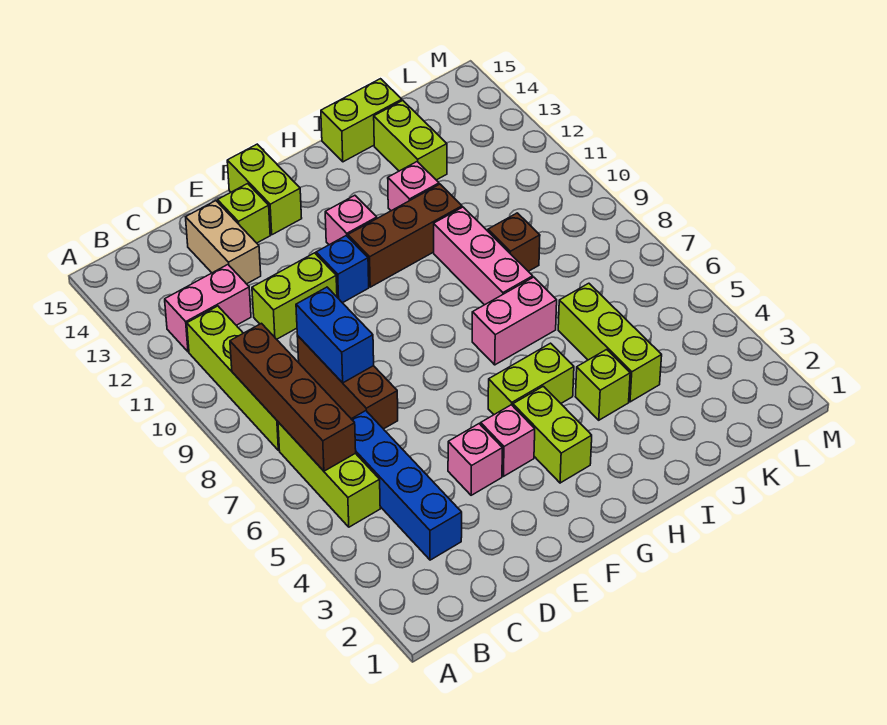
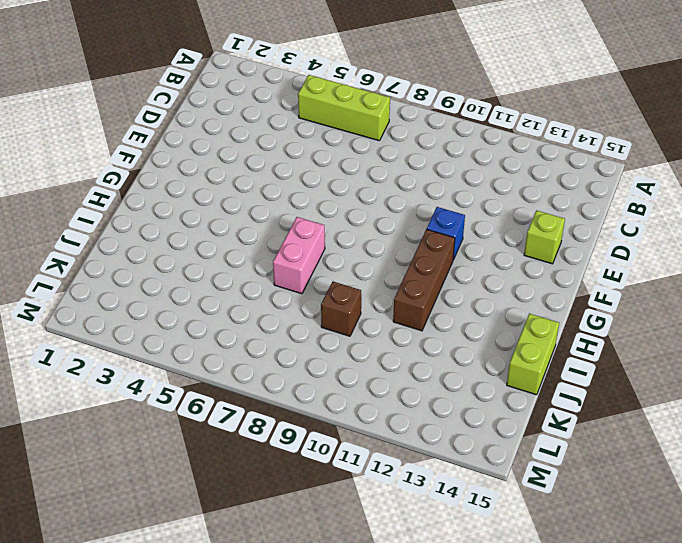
none -> lime brick B8:B11 level 1
none -> pink brick B12:C12 level 1
none -> blue brick C3:C6 level 1

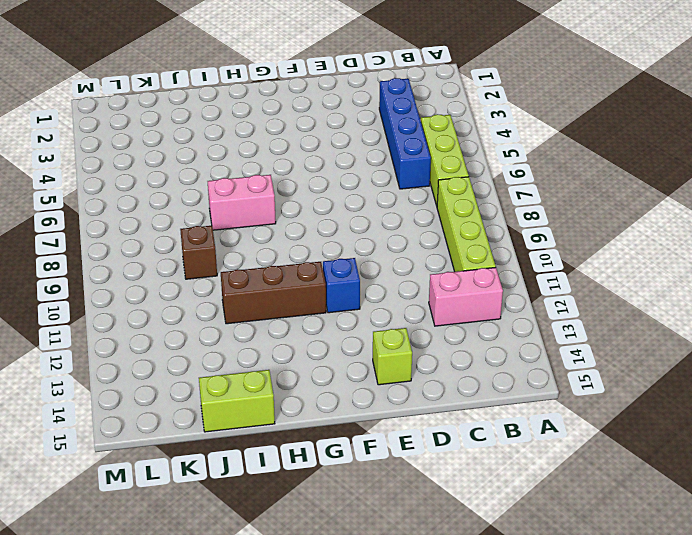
none -> brown brick D7:D9 level 1
none -> lime brick D11:E11 level 1
none -> tan brick D13:D14 level 1

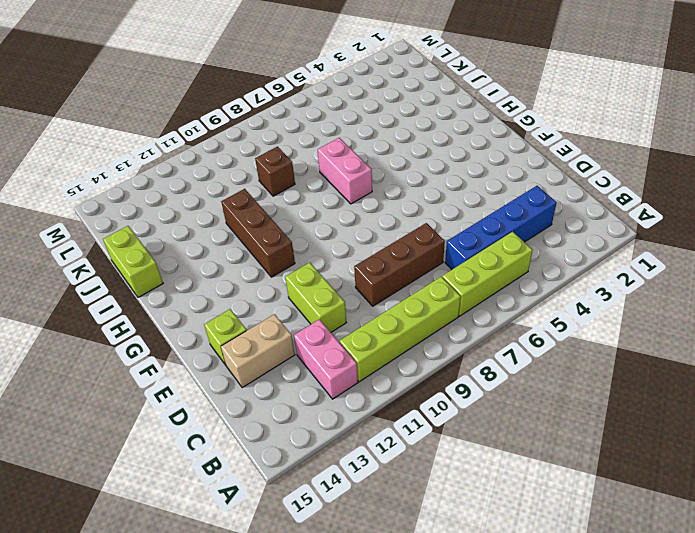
none -> pink brick E4 level 1
none -> pink brick F4 level 1
none -> blue brick F11 level 1

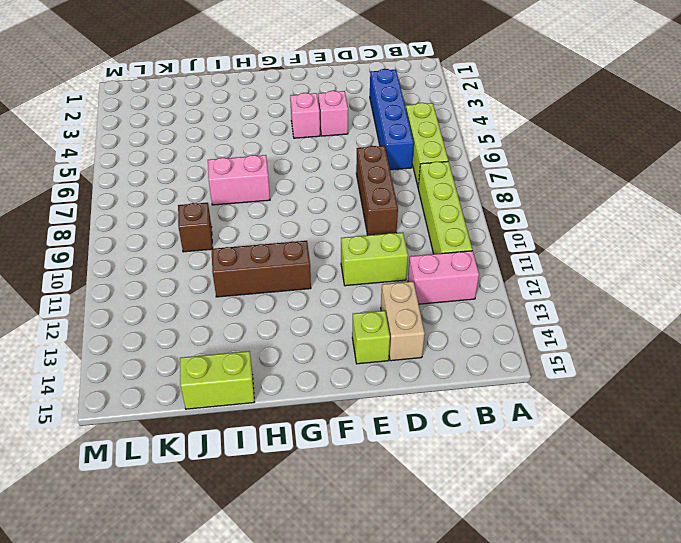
none -> blue brick F11 level 1
none -> lime brick F14:F15 level 1
none -> lime brick G3:G4 level 1

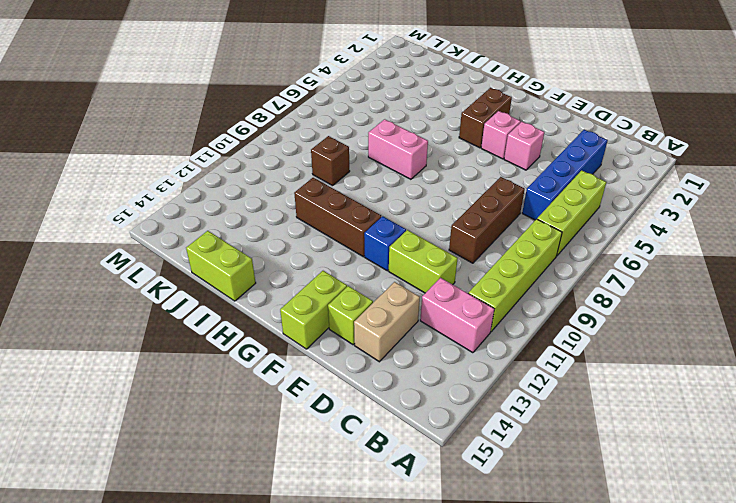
brown brick G3:G4 level 1 -> lime brick G3:G4 level 1
none -> lime brick G5:H5 level 1
none -> pink brick G12 level 1
none -> lime brick I4 level 1

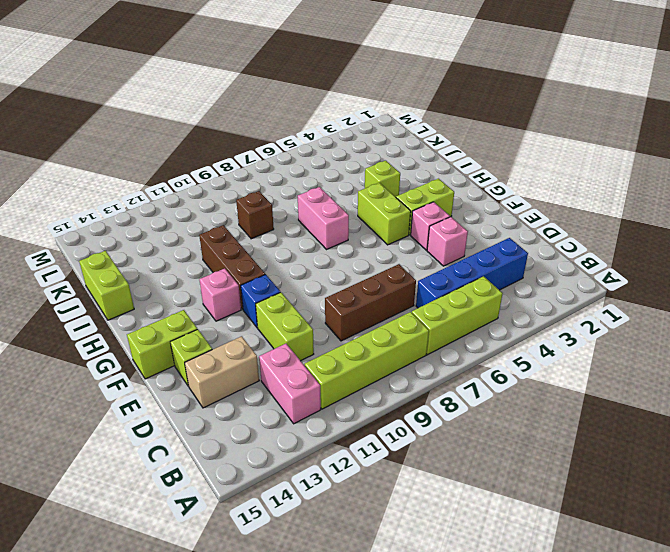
none -> pink brick I8:I10 level 1
none -> pink brick I12 level 1
none -> lime brick J4:J6 level 1

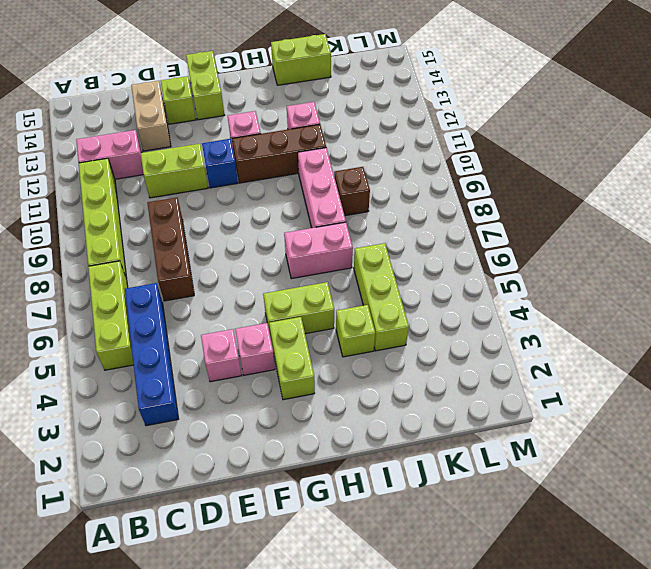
none -> lime brick J13:J14 level 1
none -> brown brick B6:B9 level 2
none -> blue brick D8:D9 level 2

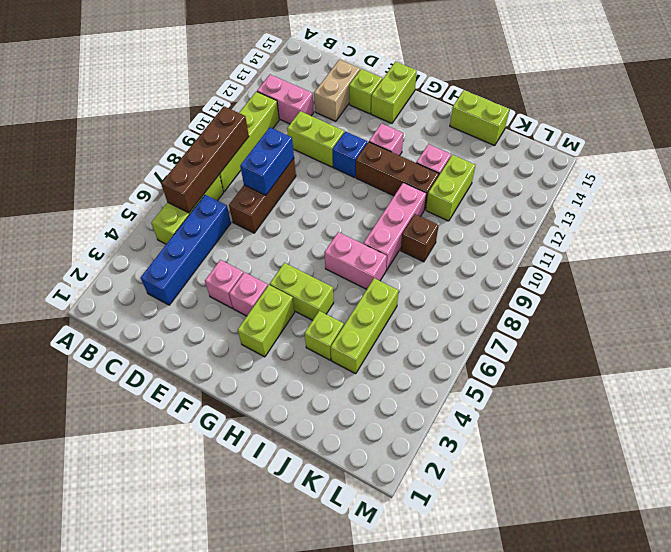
lime brick J11:J12 level 1 -> lime brick J13:J14 level 1

